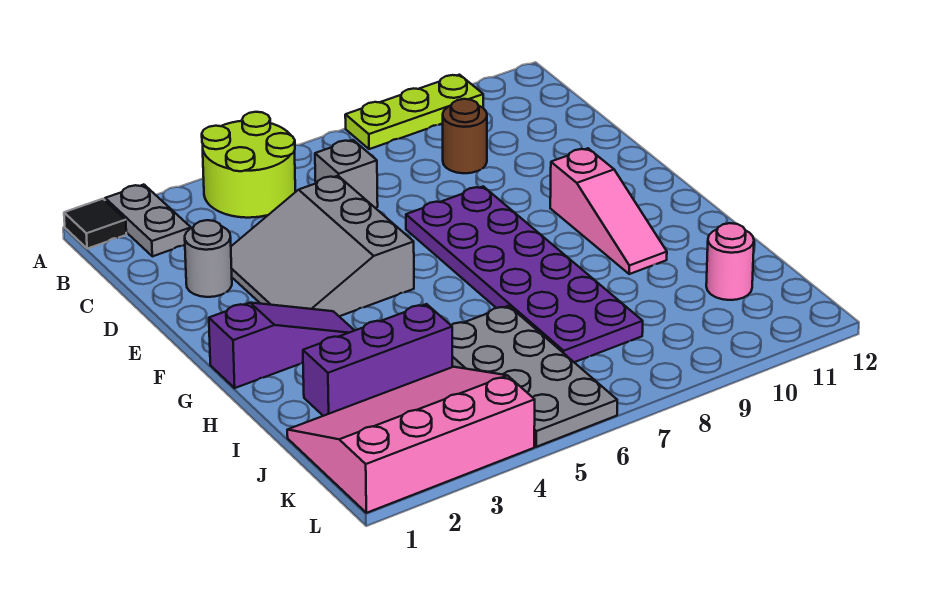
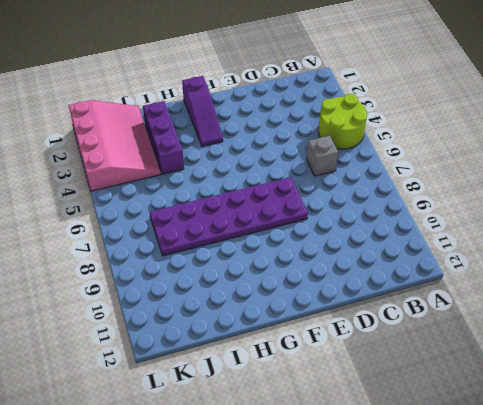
none -> black tile A1 level 1
none -> grey plate A2:B2 level 1
none -> lime plate A8:A10 level 1

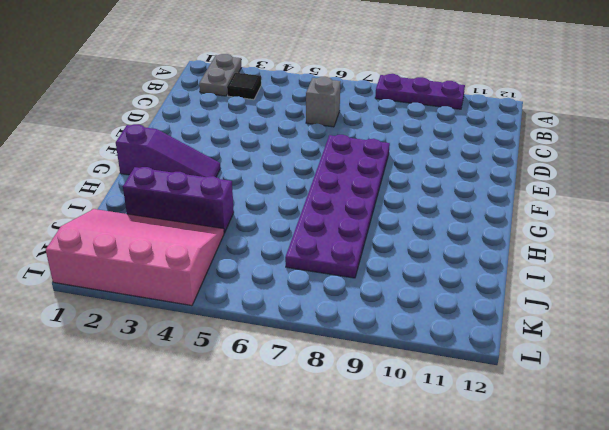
purple plate A8:A10 level 1 -> lime plate A8:A10 level 1
black tile B3 level 1 -> black tile A1 level 1
none -> lime round brick A4:B5 level 1
none -> brown round brick C9 level 1
none -> grey round brick D2 level 1

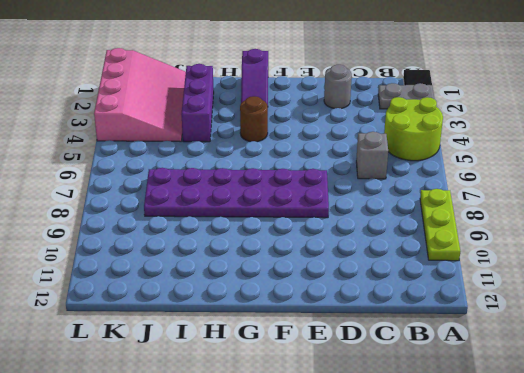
brown round brick G4 level 1 -> brown round brick C9 level 1
none -> grey slope D3:F5 level 1 top 5
none -> pink slope F10:H10 level 1 top F
none -> grey plate I5:L6 level 1

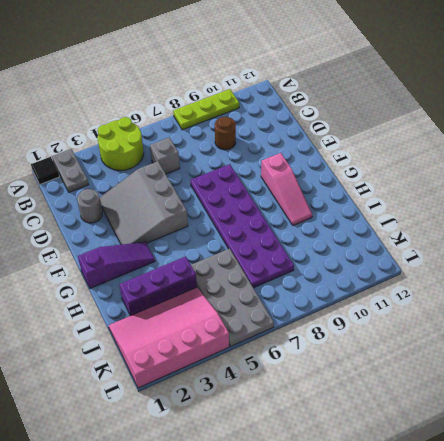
none -> pink round brick J11 level 1

